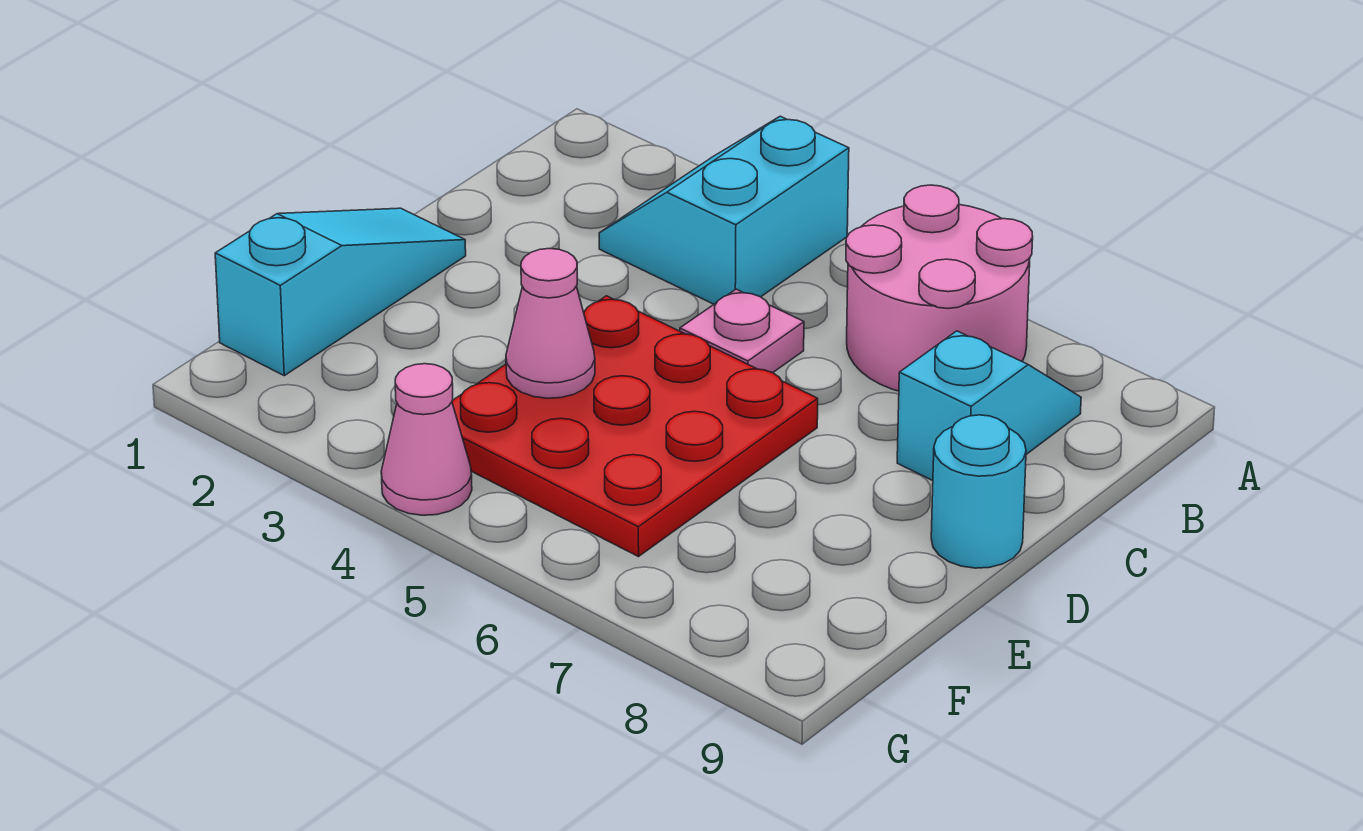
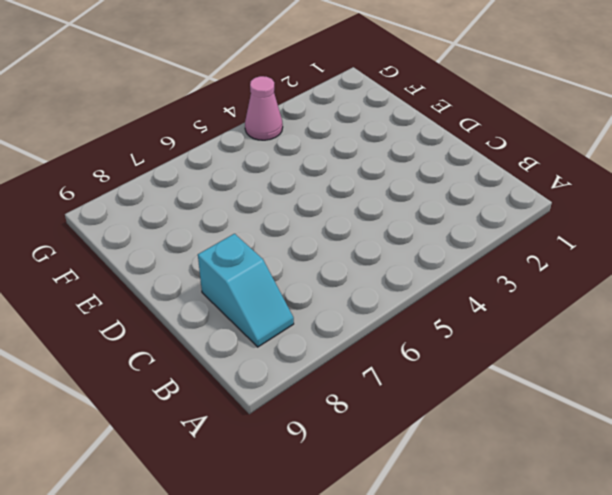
none -> cyan slope A3:B4 level 1 top 4
none -> pink round brick A6:B7 level 1

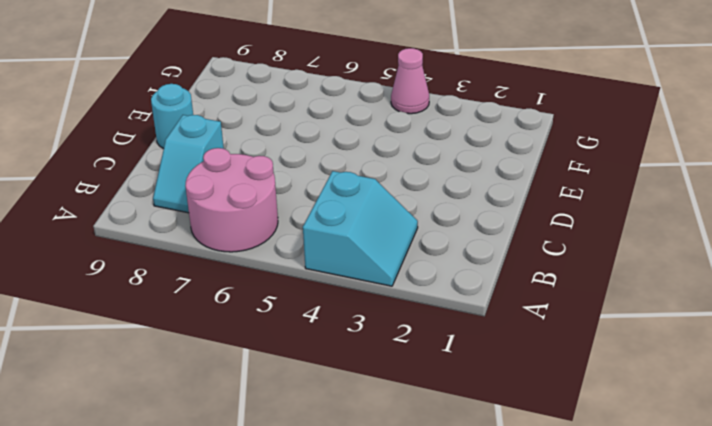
none -> pink plate C5 level 1
none -> cyan slope D1:F1 level 1 top F

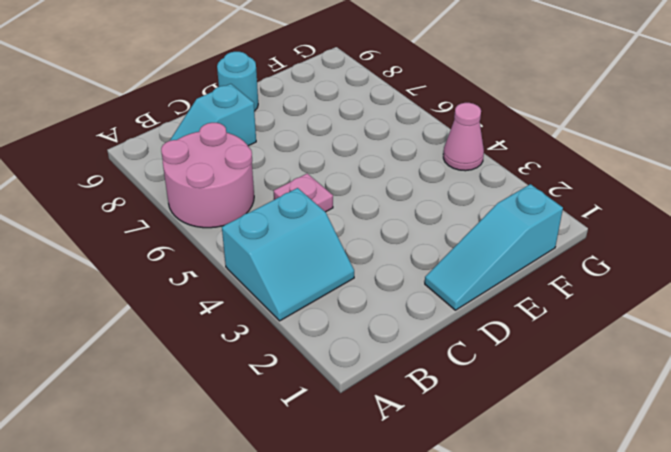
none -> red plate D4:F6 level 1
none -> pink cone E4 level 2

